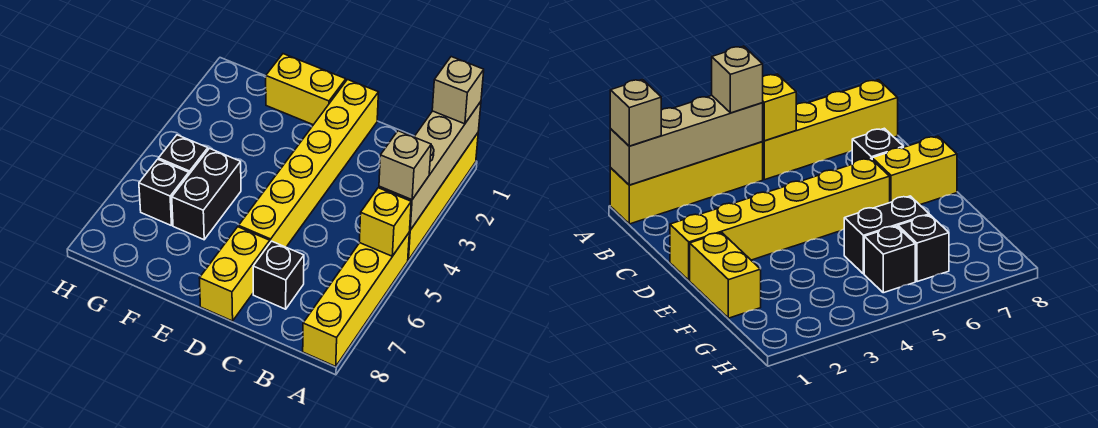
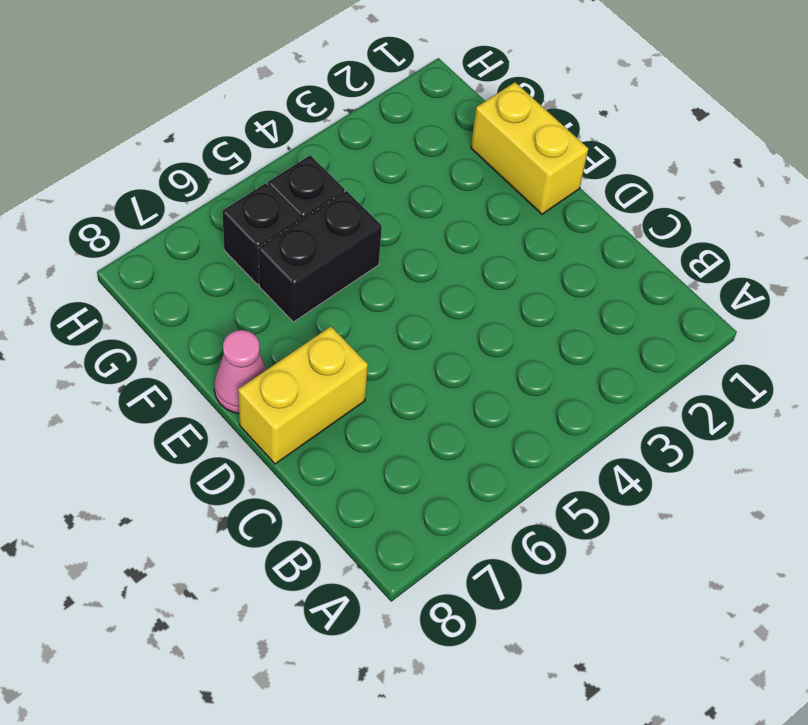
pink cone E8 level 1 -> none
none -> yellow brick A1:A4 level 1
none -> yellow brick A5:A8 level 1
none -> black brick C7 level 1

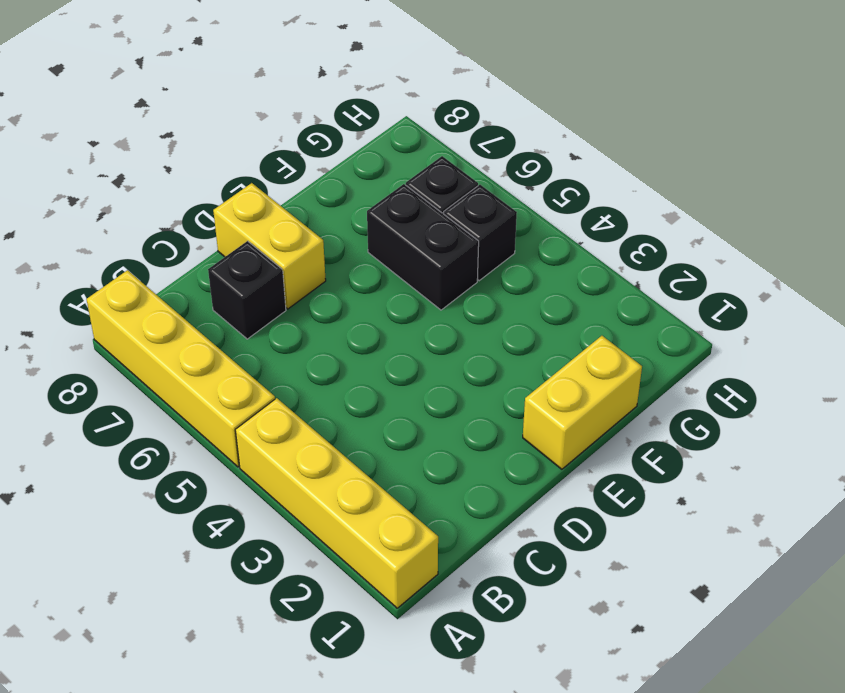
none -> yellow brick D1:D6 level 1
none -> tan brick A1:A4 level 2
none -> yellow brick A5 level 2

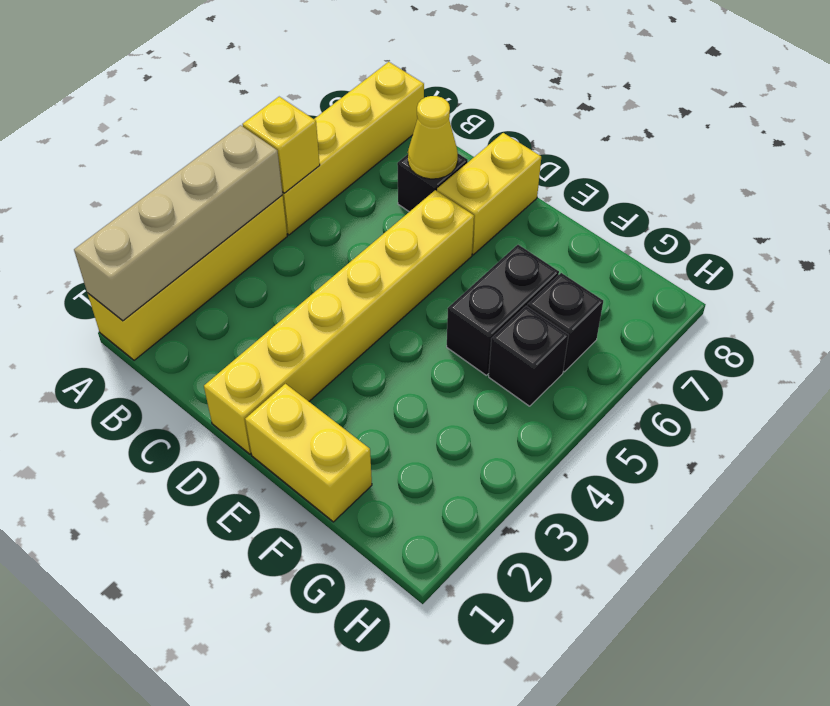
yellow cone C7 level 2 -> none
none -> tan brick A1 level 3
none -> tan brick A4 level 3

